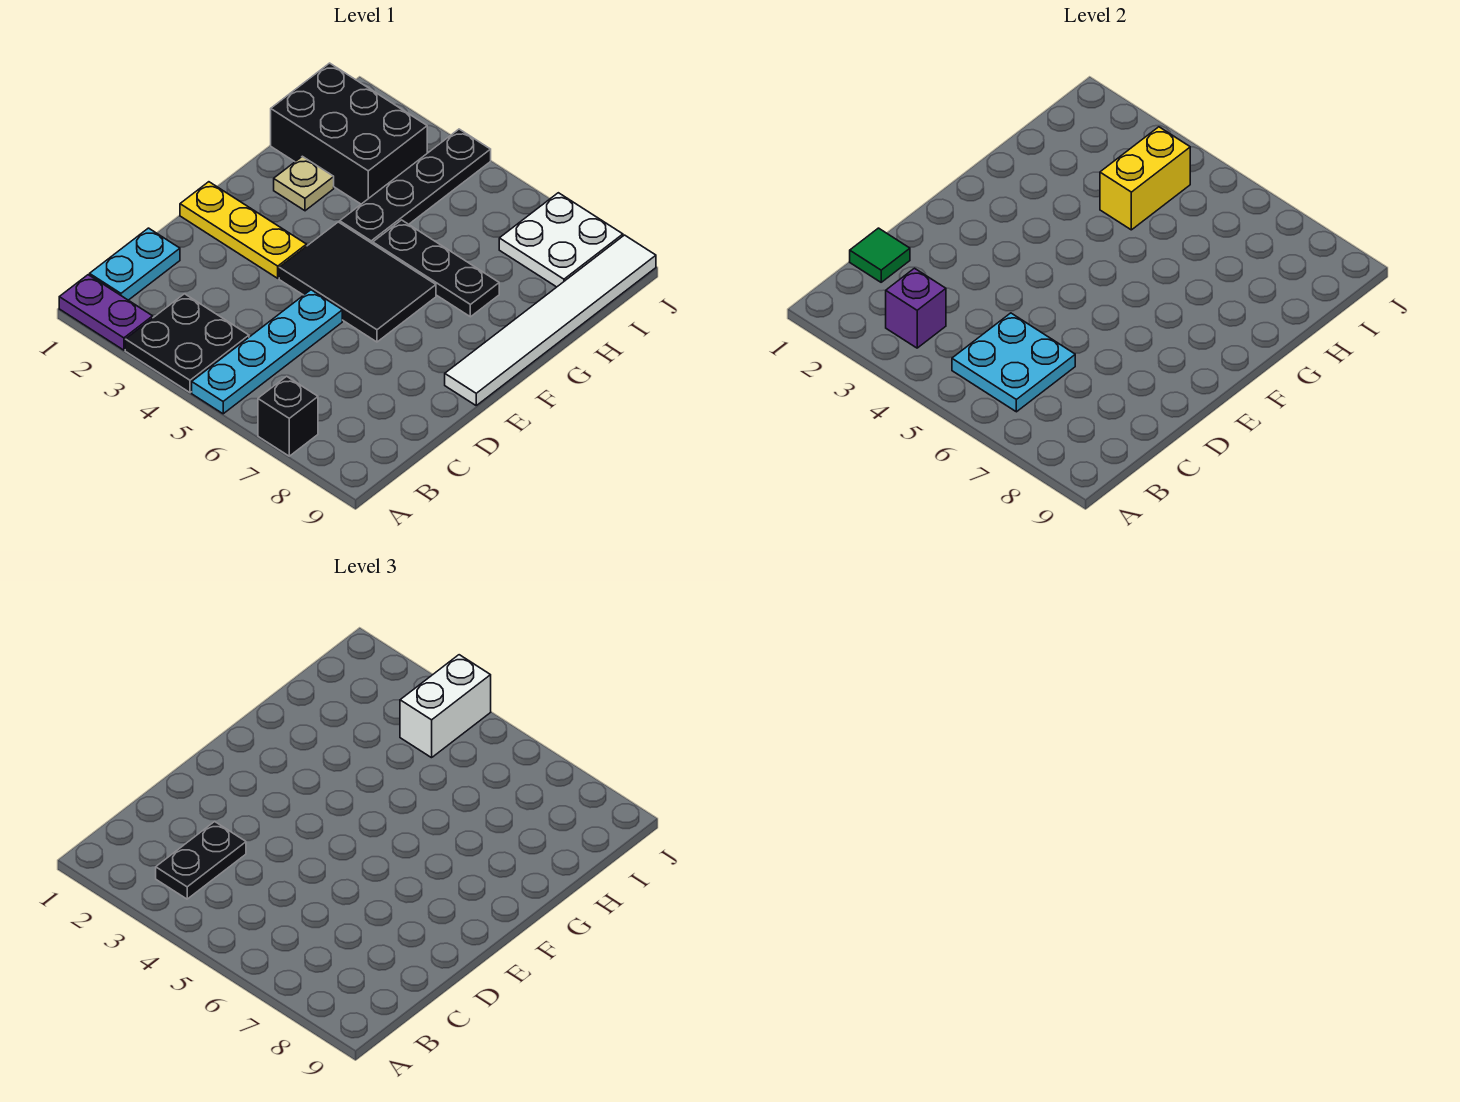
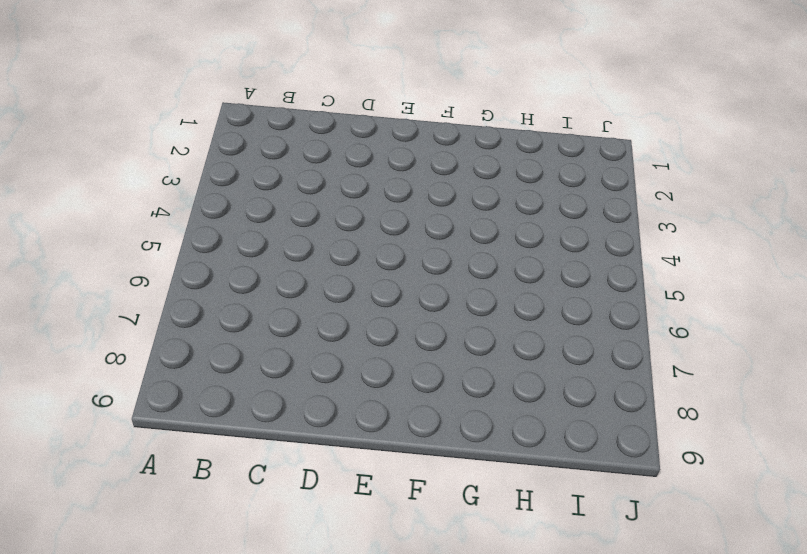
none -> purple plate A1:A2 level 1
none -> black plate A3:B4 level 1
none -> cyan plate A5:D5 level 1

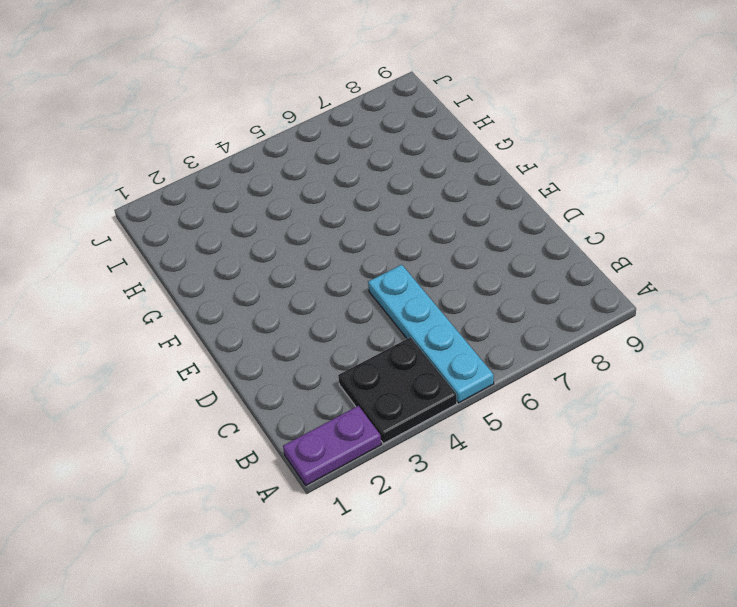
none -> black brick A7 level 1
none -> cyan plate B1:C1 level 1
none -> yellow plate E1:E3 level 1

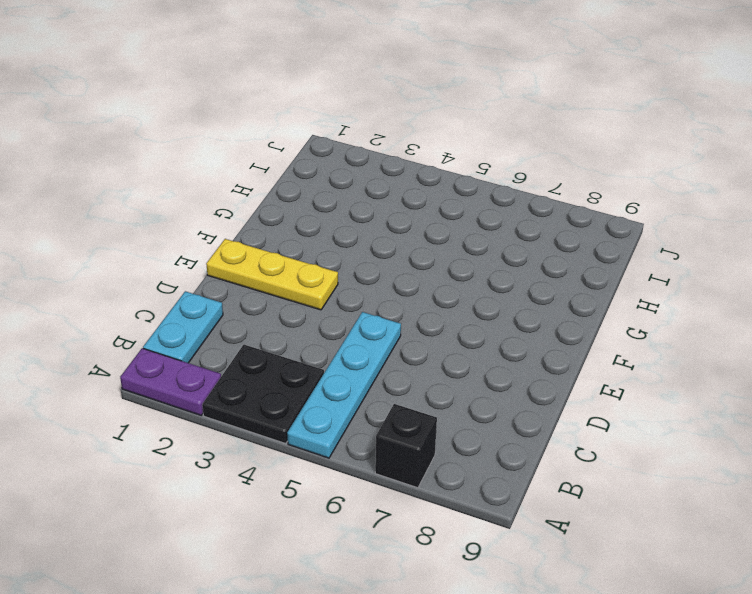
none -> black tile E4:F6 level 1
none -> white tile E9:J9 level 1
none -> tan plate G2 level 1

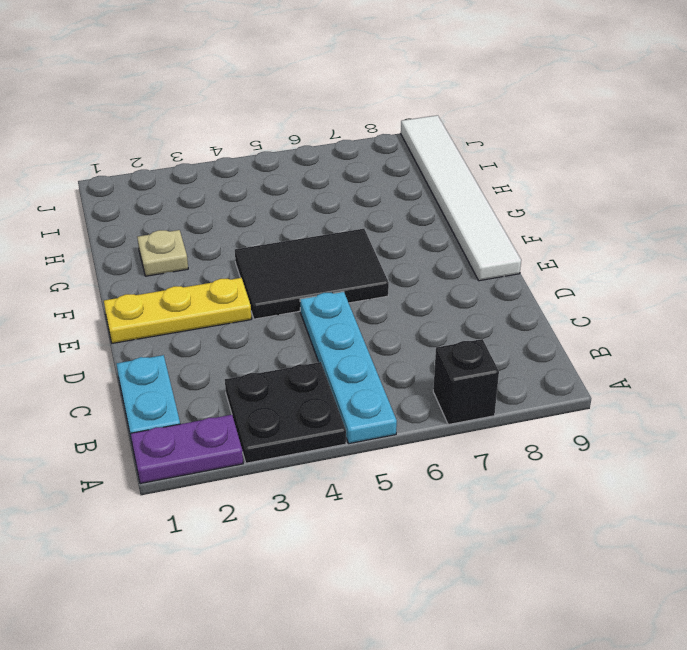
none -> black plate G4:J4 level 1
none -> black plate G5:G7 level 1
none -> black brick H1:I3 level 1

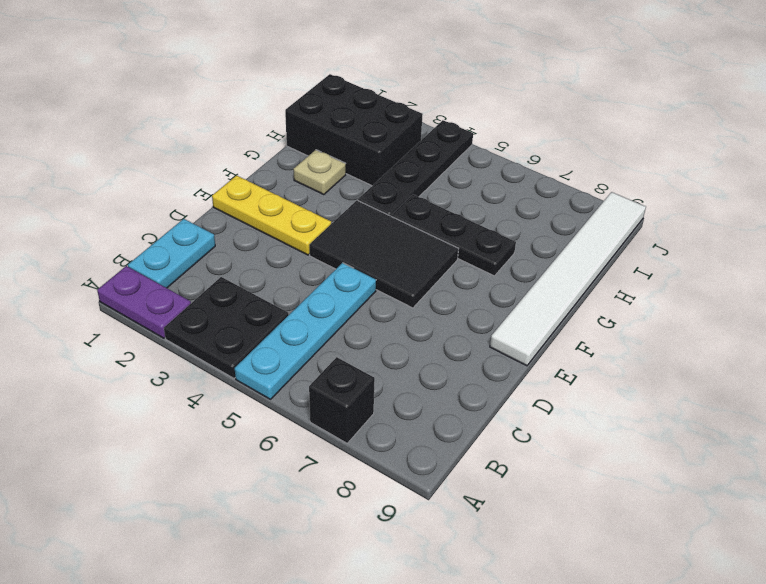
none -> white plate I7:J8 level 1
none -> purple brick B3 level 2
none -> cyan plate B5:C6 level 2

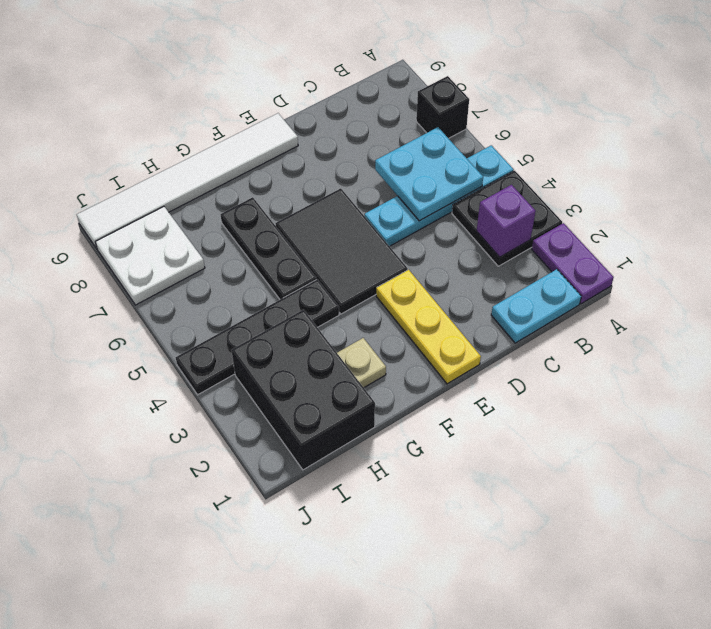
none -> green tile C1 level 2
none -> yellow brick H4:I4 level 2
none -> black plate B3:C3 level 3

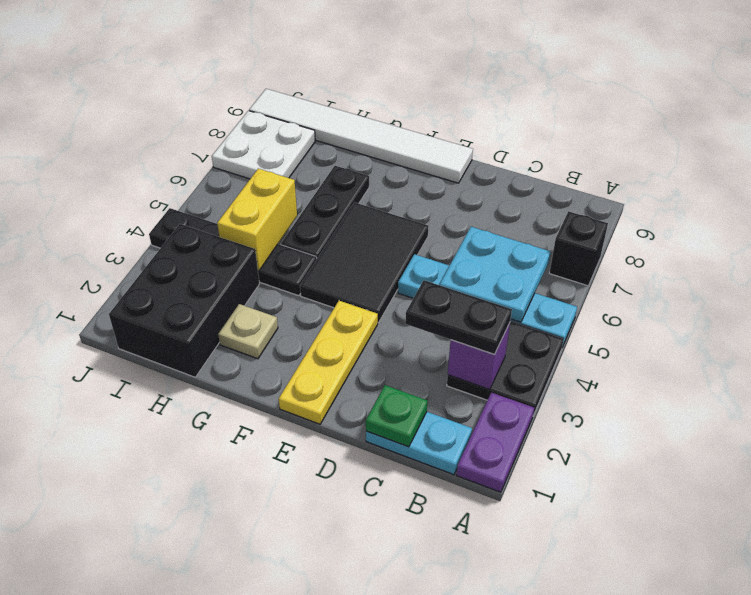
green plate C1 level 2 -> green tile C1 level 2
yellow brick H4:H5 level 2 -> yellow brick H4:I4 level 2
none -> white brick I4:J4 level 3

